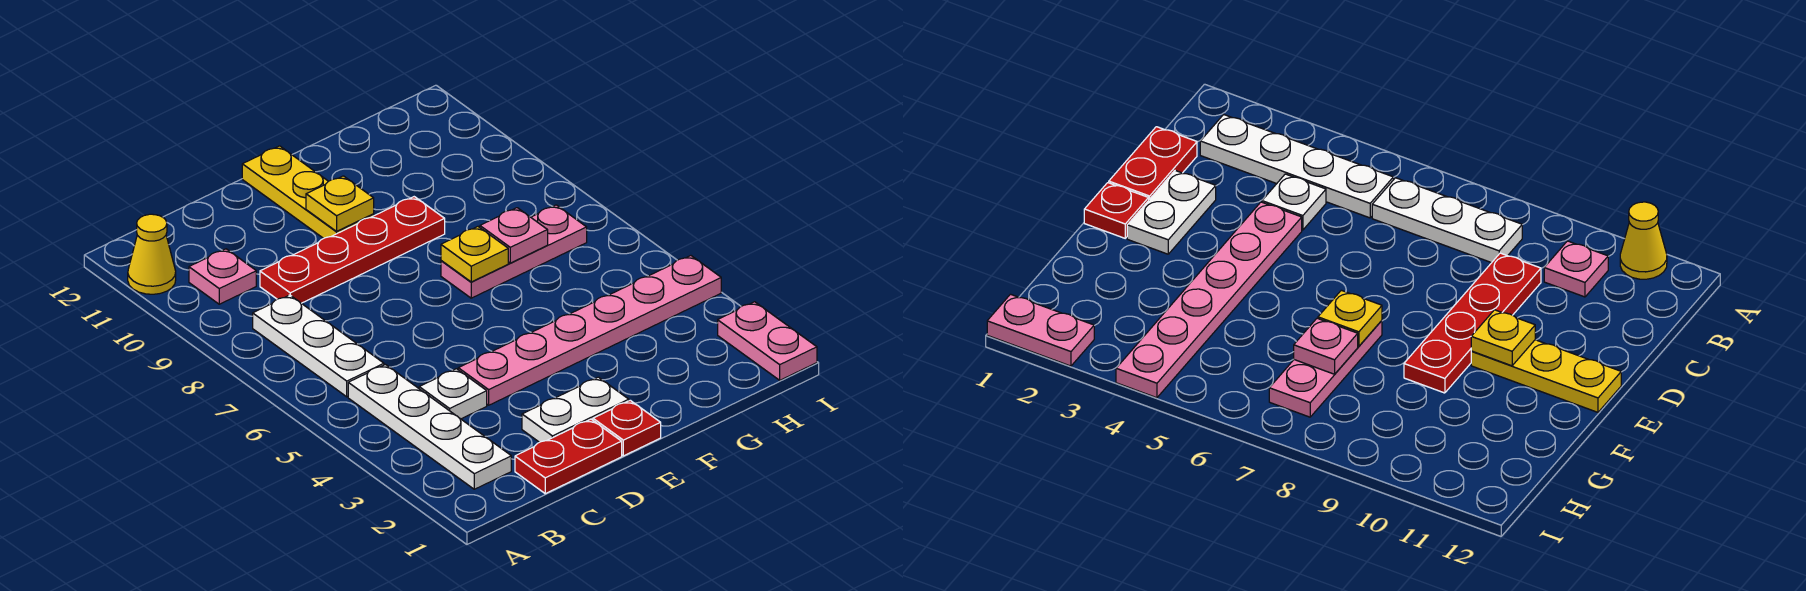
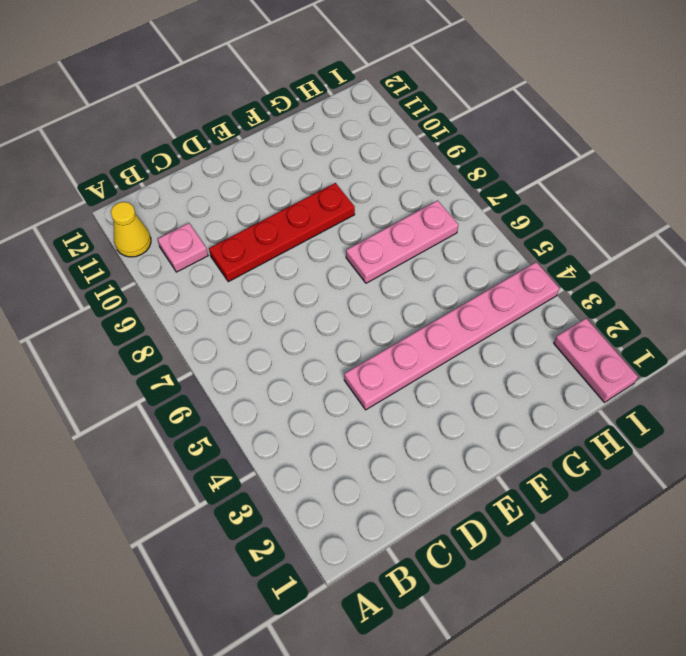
none -> white plate B2:B5 level 1
none -> white plate B6:B8 level 1
none -> red plate C1:D1 level 1

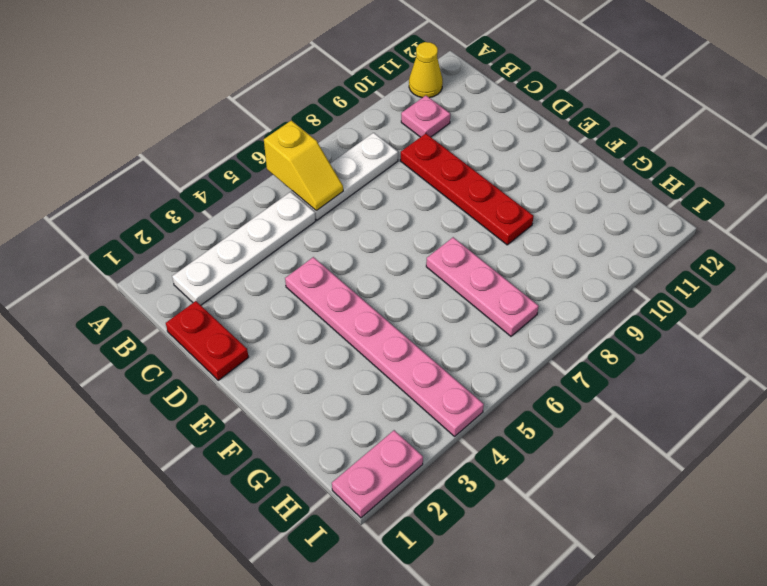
yellow slope A6:B6 level 2 top A -> none
none -> white plate C4 level 1
none -> white plate D2:E2 level 1
none -> red plate E1 level 1

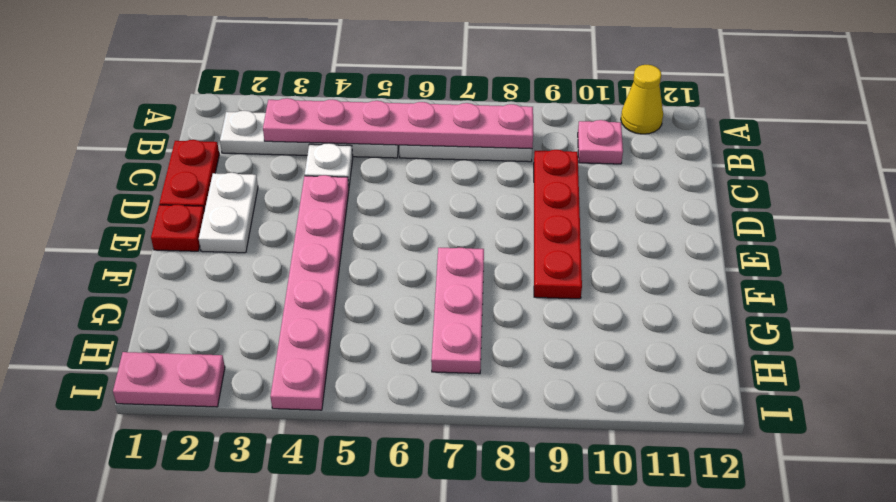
pink plate B3:B8 level 2 -> none
none -> yellow plate E10:E12 level 1
none -> yellow plate E10 level 2
none -> yellow plate F7 level 2

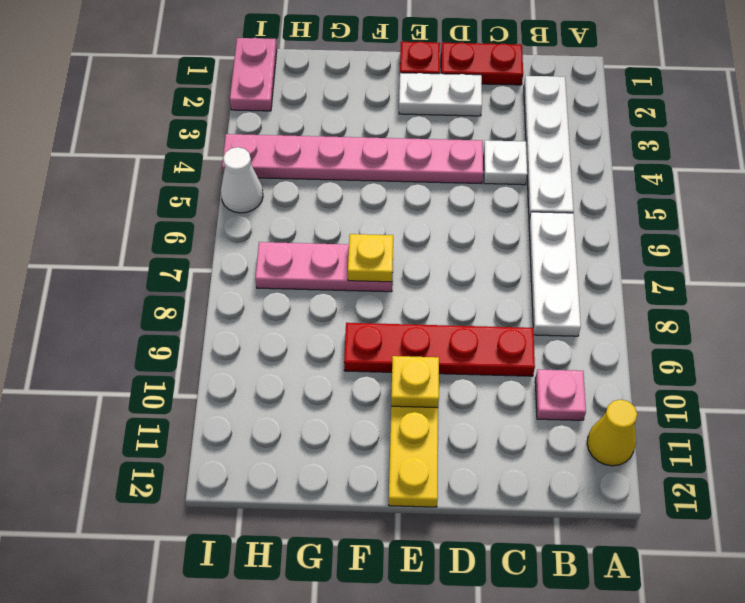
white cone I5 level 1 -> none
none -> pink plate G7 level 2

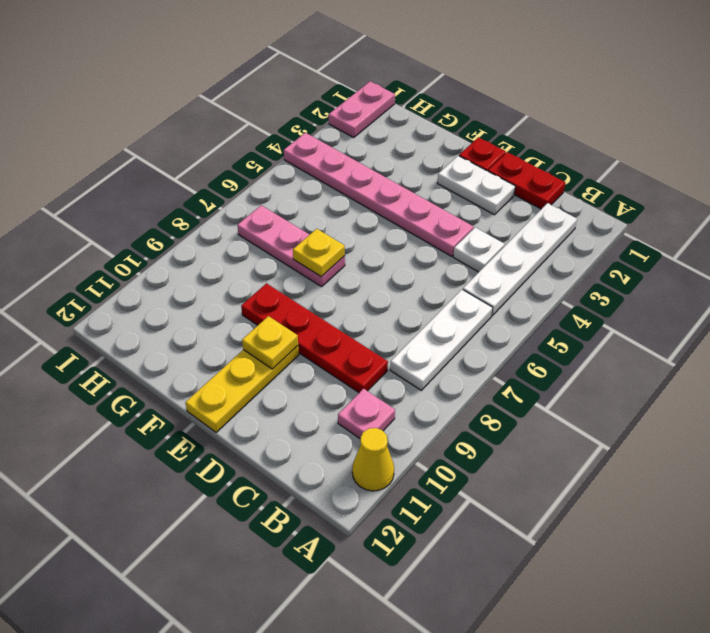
none -> pink plate G7 level 2

